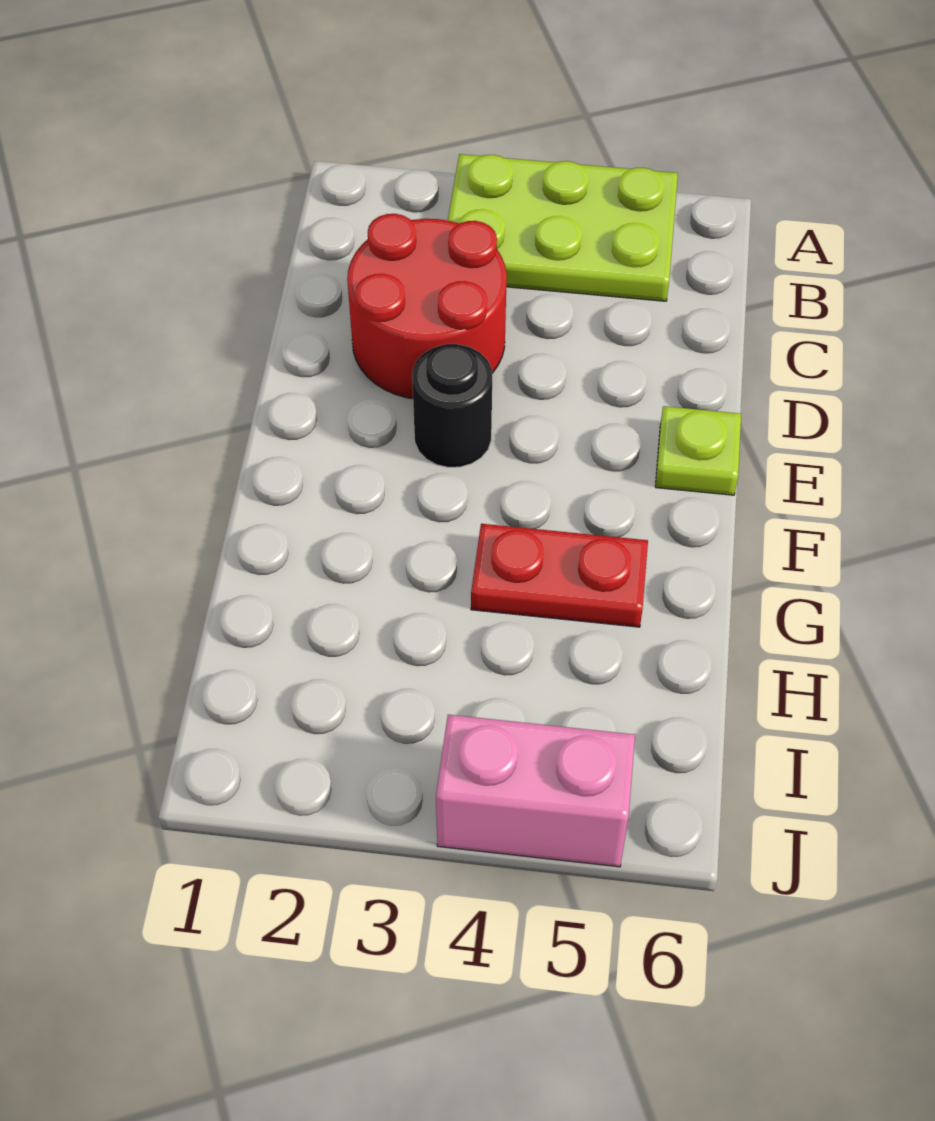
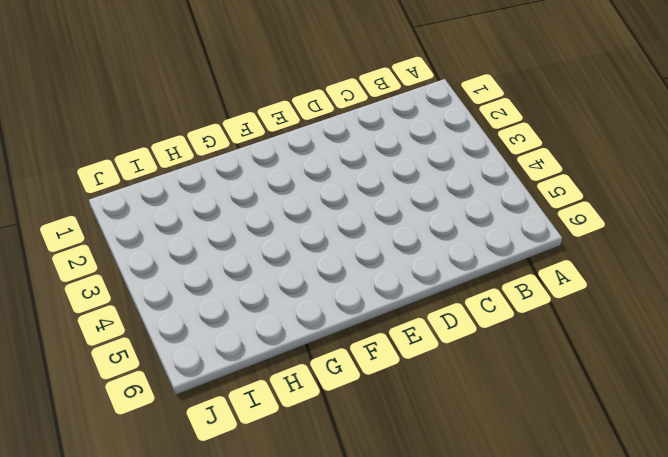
none -> lime plate A3:B5 level 1
none -> red round brick C2:D3 level 1

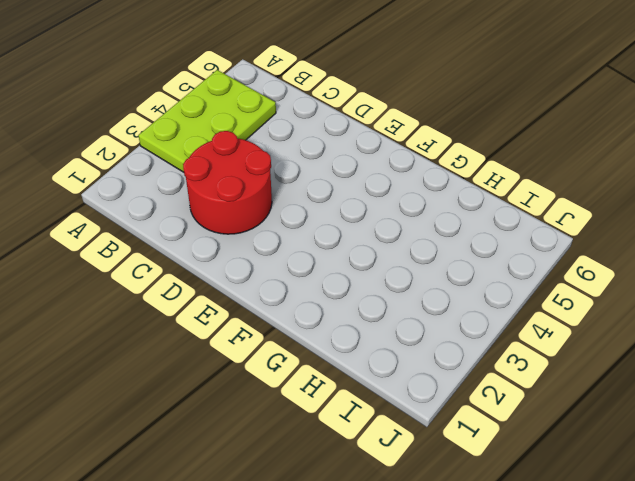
none -> black round brick E3 level 1
none -> lime plate E6 level 1

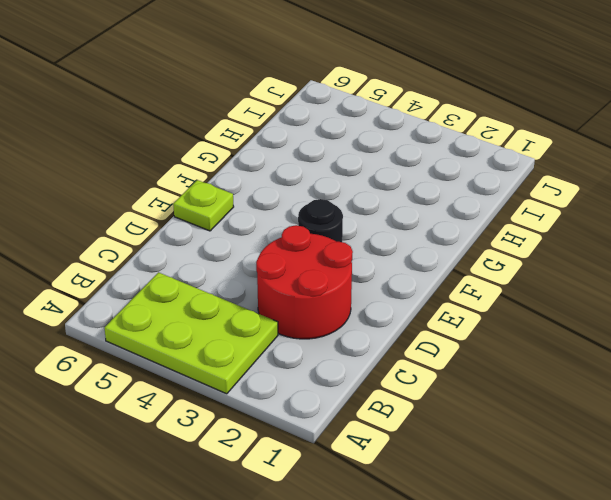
none -> red plate G4:G5 level 1
none -> pink brick J4:J5 level 1

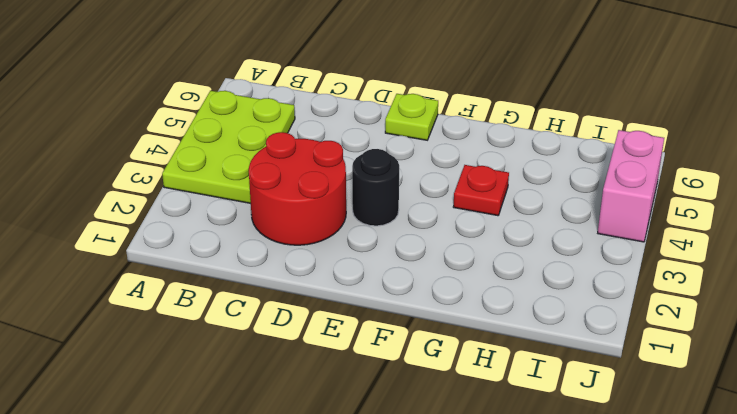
red plate G4 level 1 -> red plate G4:G5 level 1

